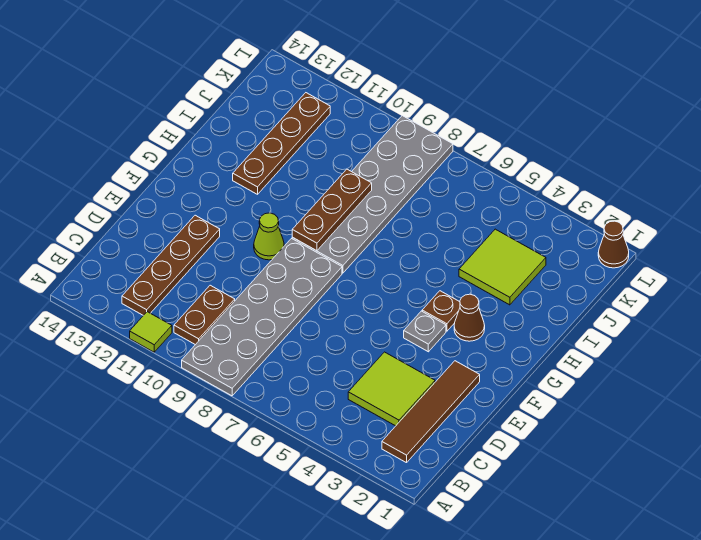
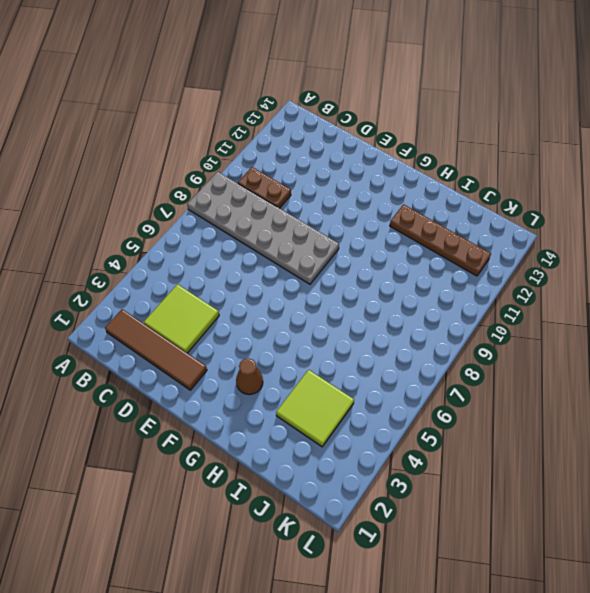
none -> lime tile A11 level 1
none -> brown plate B12:E12 level 1
none -> grey plate F4 level 1

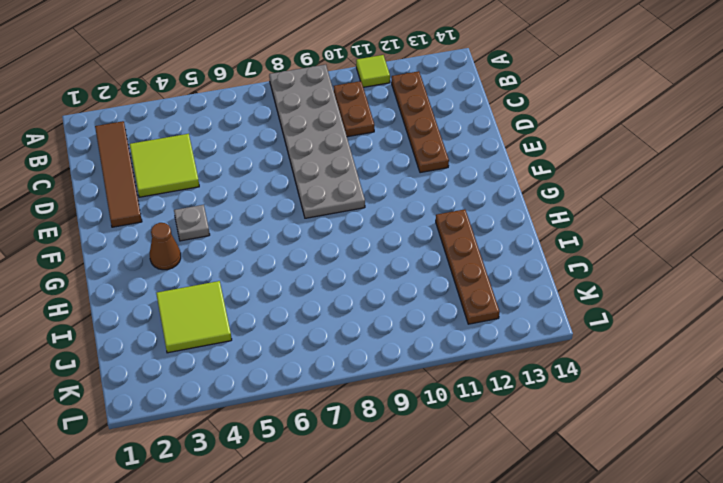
none -> lime cone F10 level 1
none -> brown plate G4 level 1
none -> grey plate G8:L9 level 1

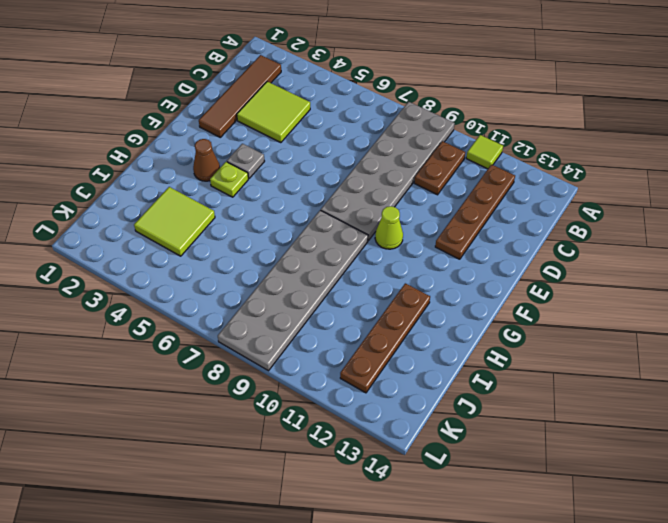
lime plate G4 level 1 -> brown plate G4 level 1
none -> brown cone L1 level 1
none -> brown plate G9:I9 level 2

